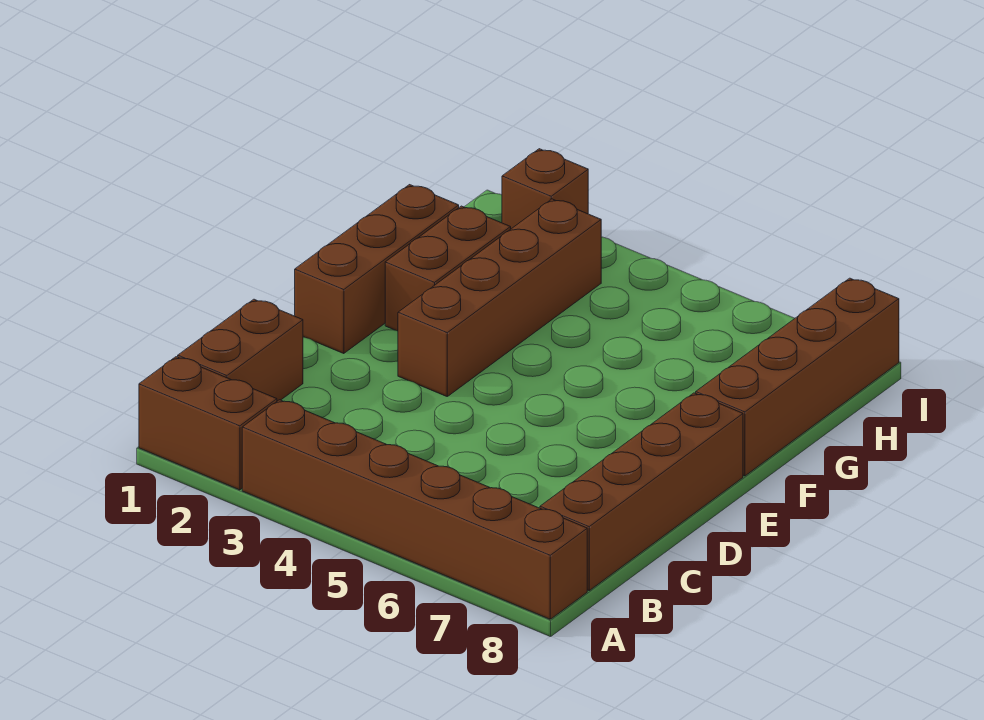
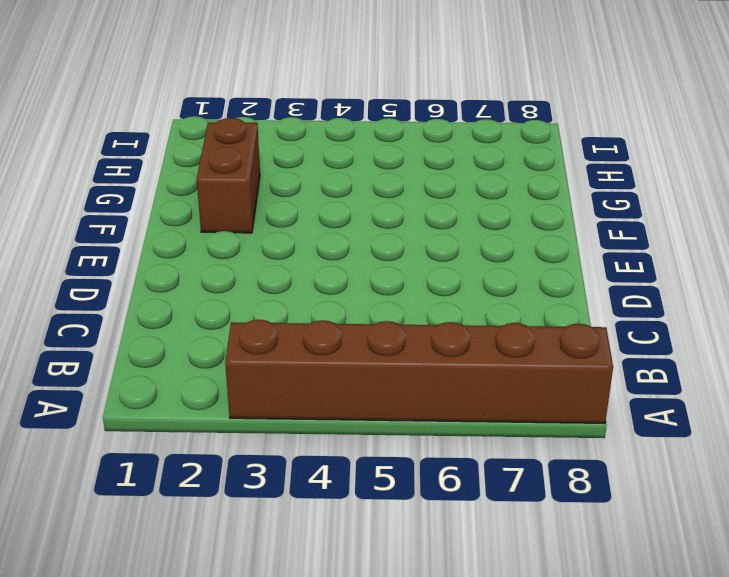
none -> brown brick A1:A2 level 1
none -> brown brick B1:C1 level 1

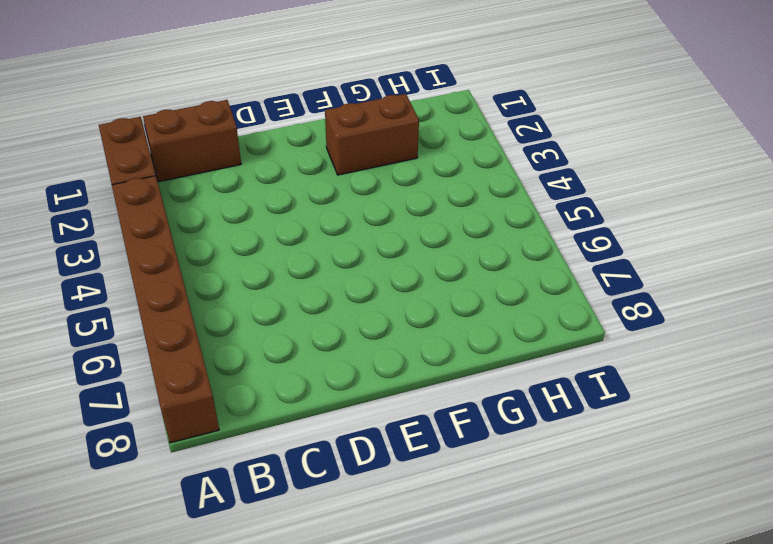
none -> brown brick B8:E8 level 1
none -> brown brick E1:G1 level 1

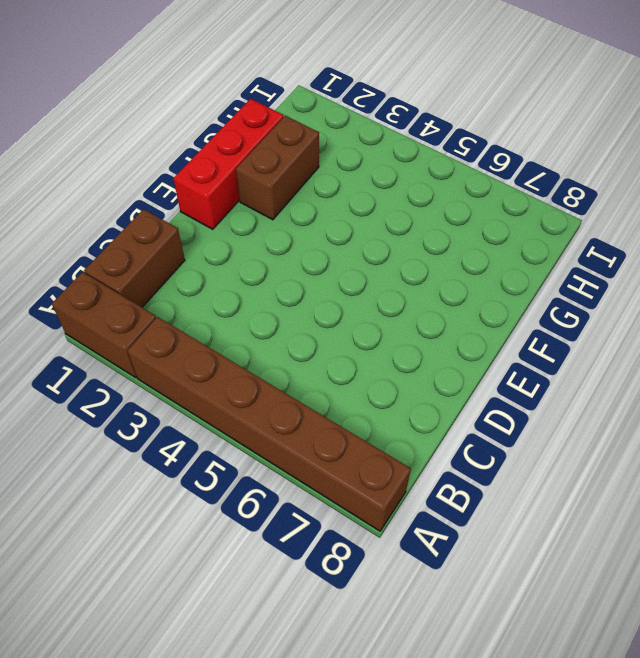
red brick E1:G1 level 1 -> brown brick E1:G1 level 1
none -> brown brick B8:E8 level 1
none -> brown brick E3:H3 level 1

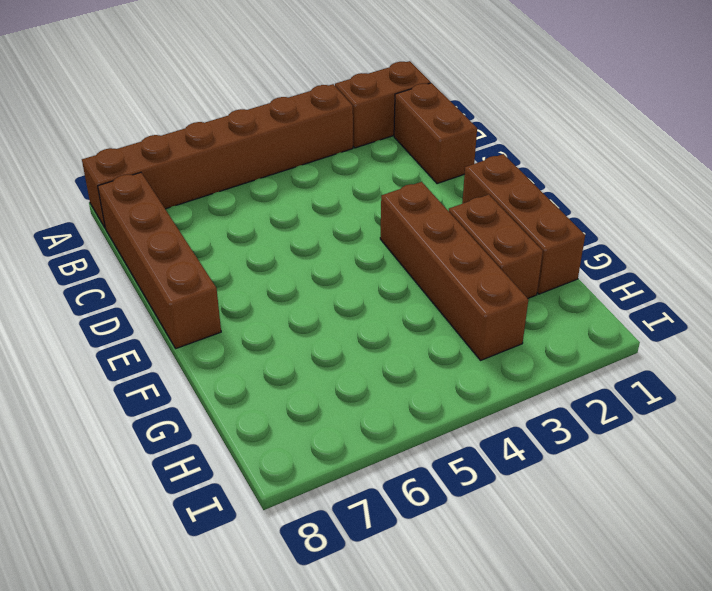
none -> brown brick F8:I8 level 1
none -> brown brick I2 level 1

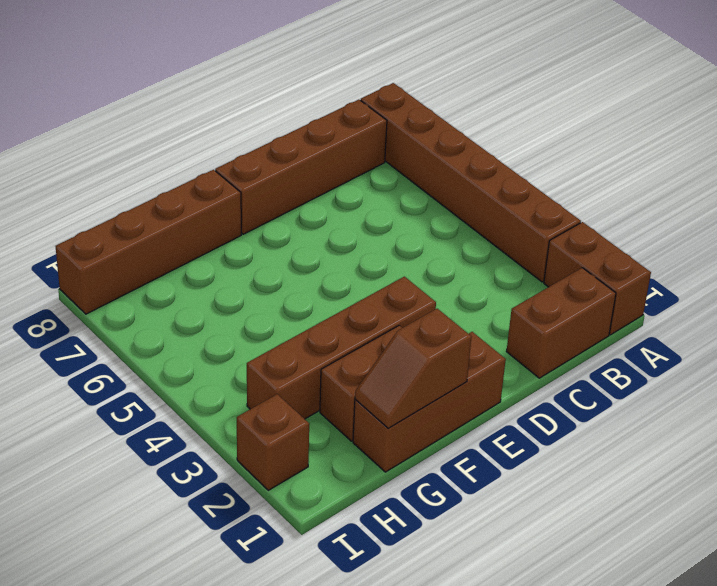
brown slope F1:G1 level 2 top F -> none

